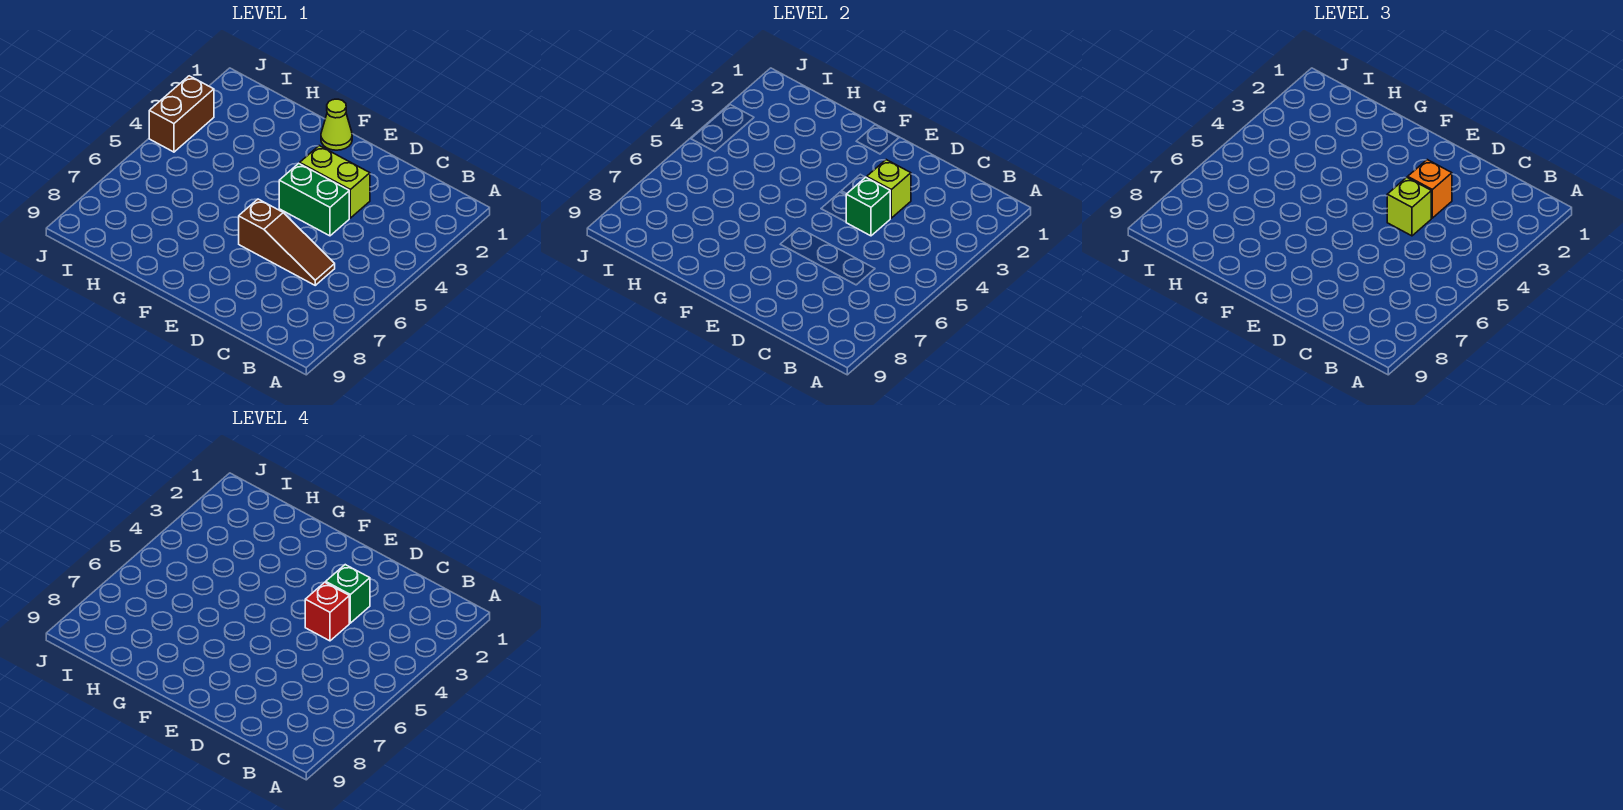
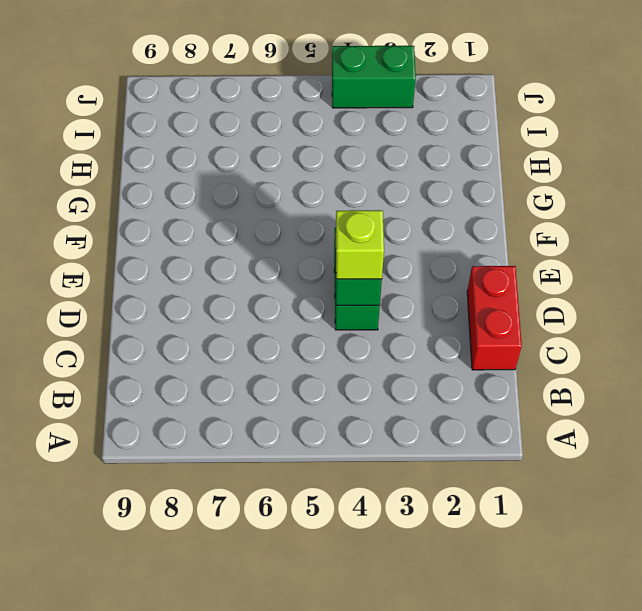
red brick C1:D1 level 1 -> none
green brick J3:J4 level 1 -> brown brick J3:J4 level 1
none -> brown slope C6:E6 level 1 top E
none -> lime brick D3:E3 level 1

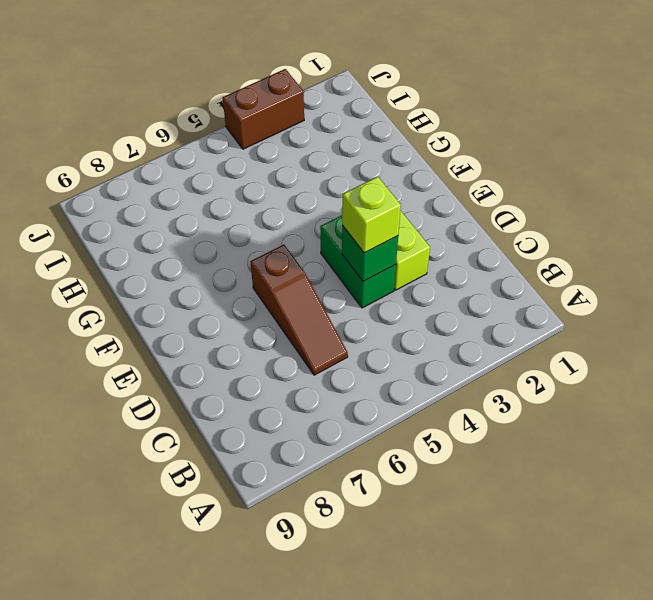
none -> lime cone F1 level 1
none -> lime brick D3 level 2

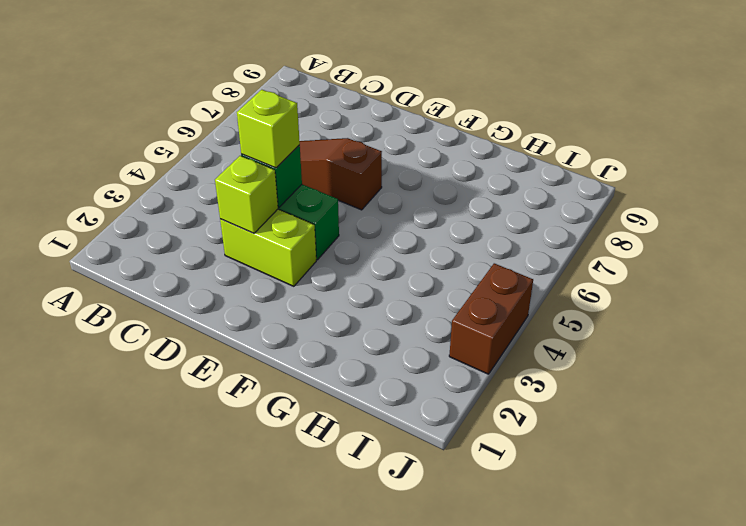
none -> lime cone F1 level 1
none -> orange brick D3 level 3

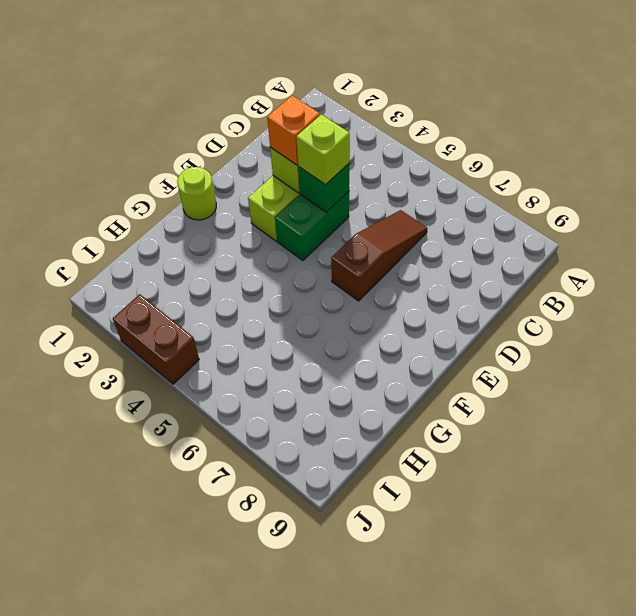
lime round brick F1 level 1 -> lime cone F1 level 1
none -> green brick D3 level 4
none -> red brick D4 level 4

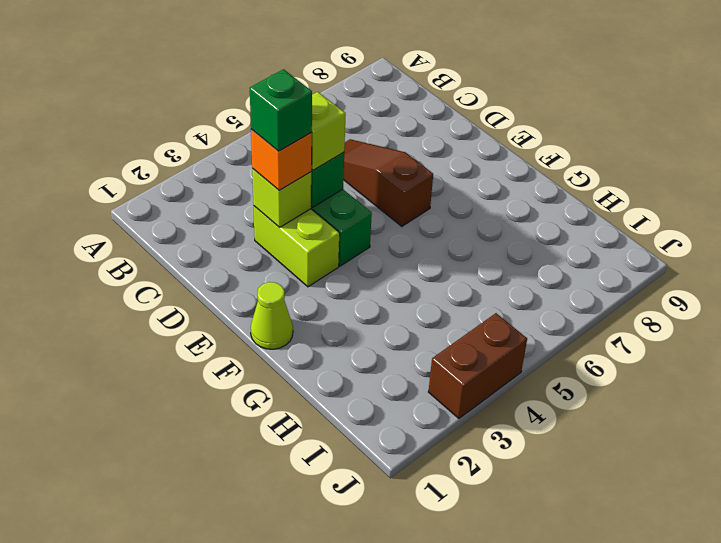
none -> red brick D4 level 4

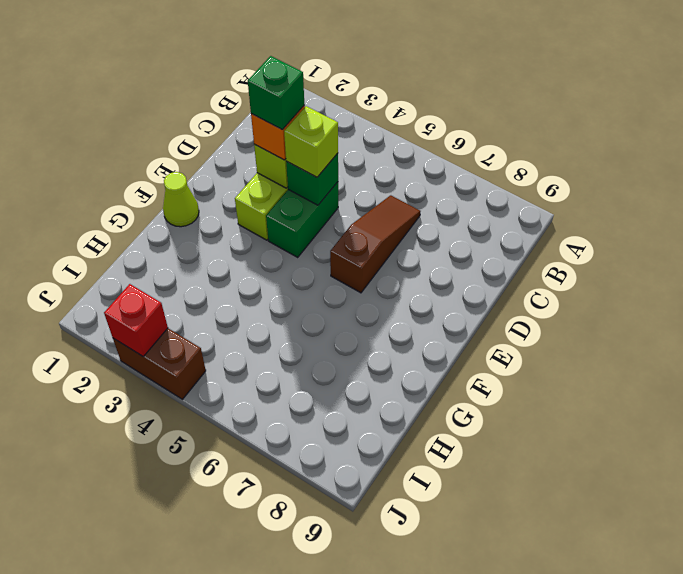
red brick J3 level 2 -> red brick D4 level 4

